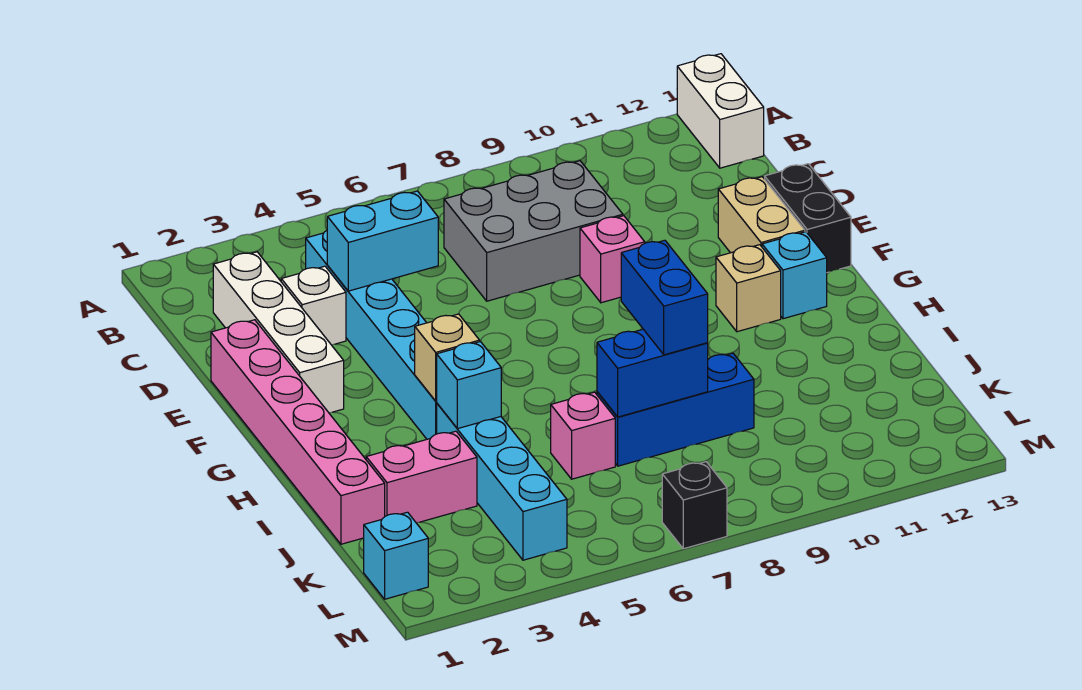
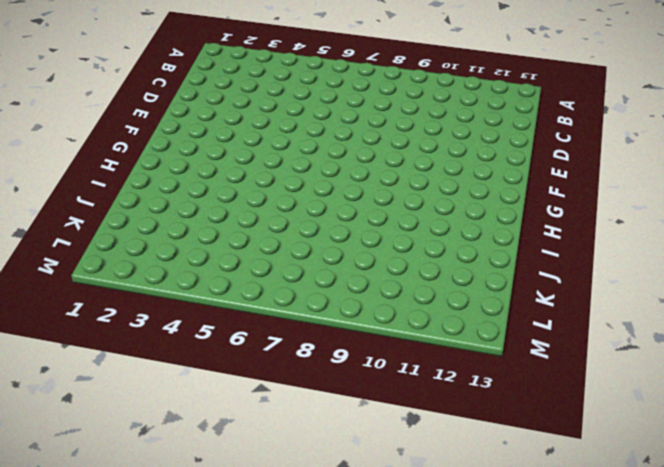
none -> white brick A13:B13 level 1
none -> white brick C2:F2 level 1
none -> cyan brick C4:H4 level 1

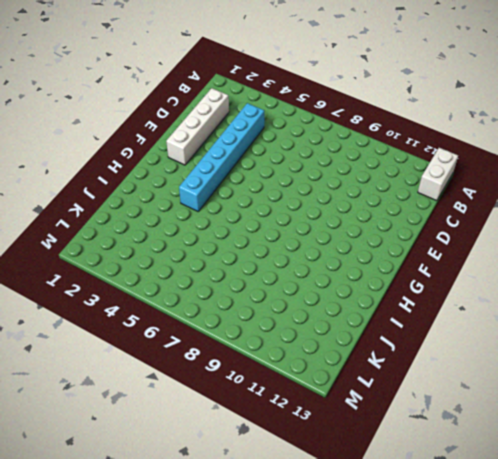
none -> grey brick C7:D9 level 1
none -> white brick D3 level 1
none -> pink brick E1:J1 level 1

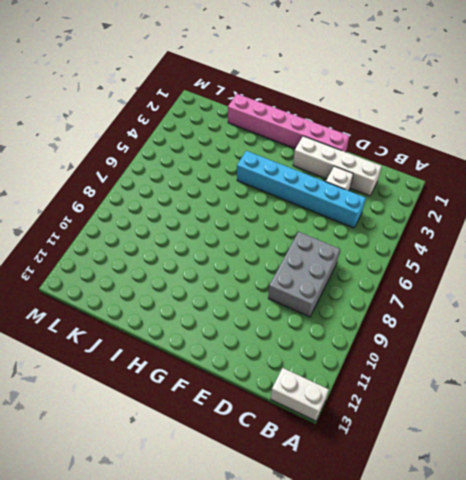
none -> pink brick E9 level 1
none -> tan brick E12:F12 level 1
none -> black brick E13:F13 level 1

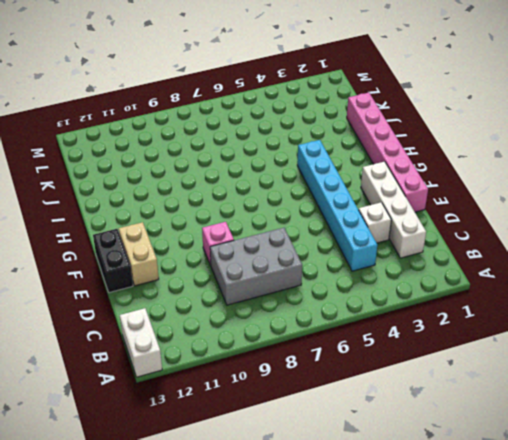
none -> tan brick G11 level 1
none -> cyan brick G12 level 1
none -> cyan brick I4:L4 level 1

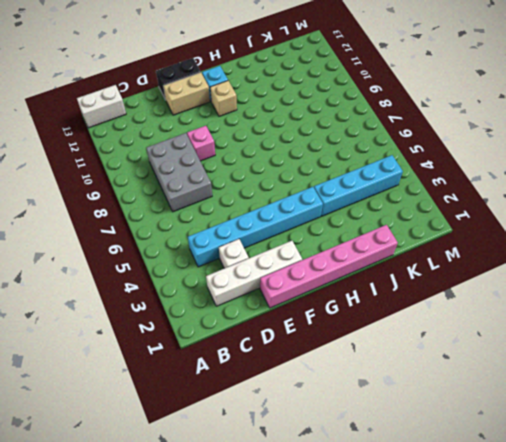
none -> pink brick J2:J3 level 1
none -> pink brick J6 level 1
none -> blue brick J7:J9 level 1

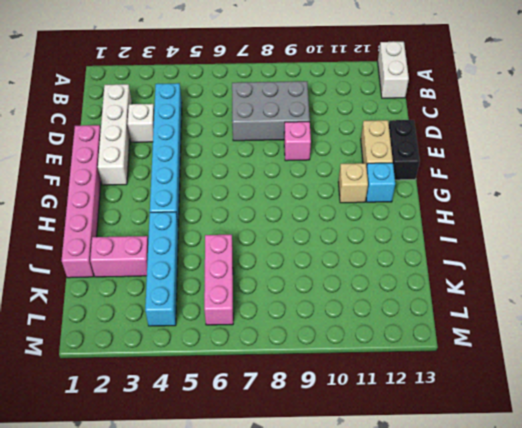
pink brick J6:L6 level 1 -> pink brick J6 level 1
none -> blue brick J7:J9 level 1
none -> cyan brick L1 level 1
none -> black brick M7 level 1

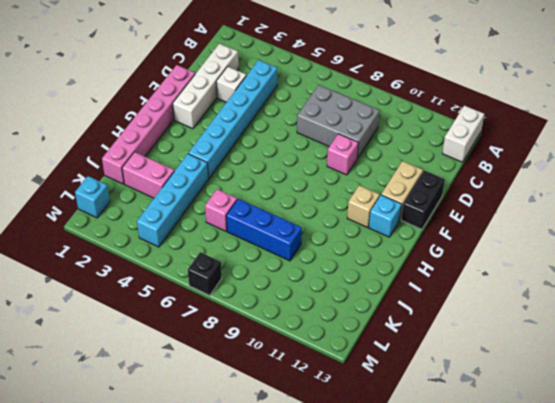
none -> cyan brick D4:D5 level 2
none -> tan brick H4 level 2
none -> cyan brick I4 level 2

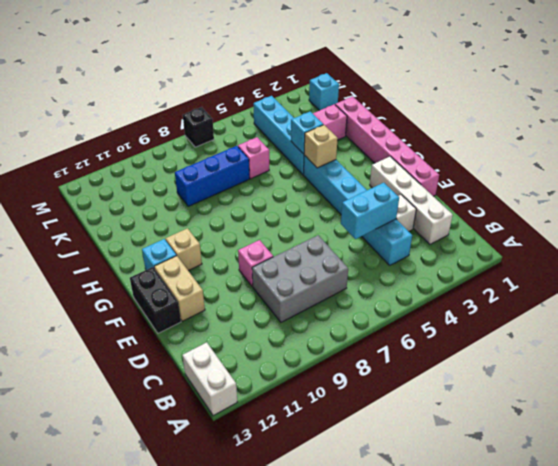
none -> blue brick J7:J8 level 2
none -> blue brick I8:J8 level 3

